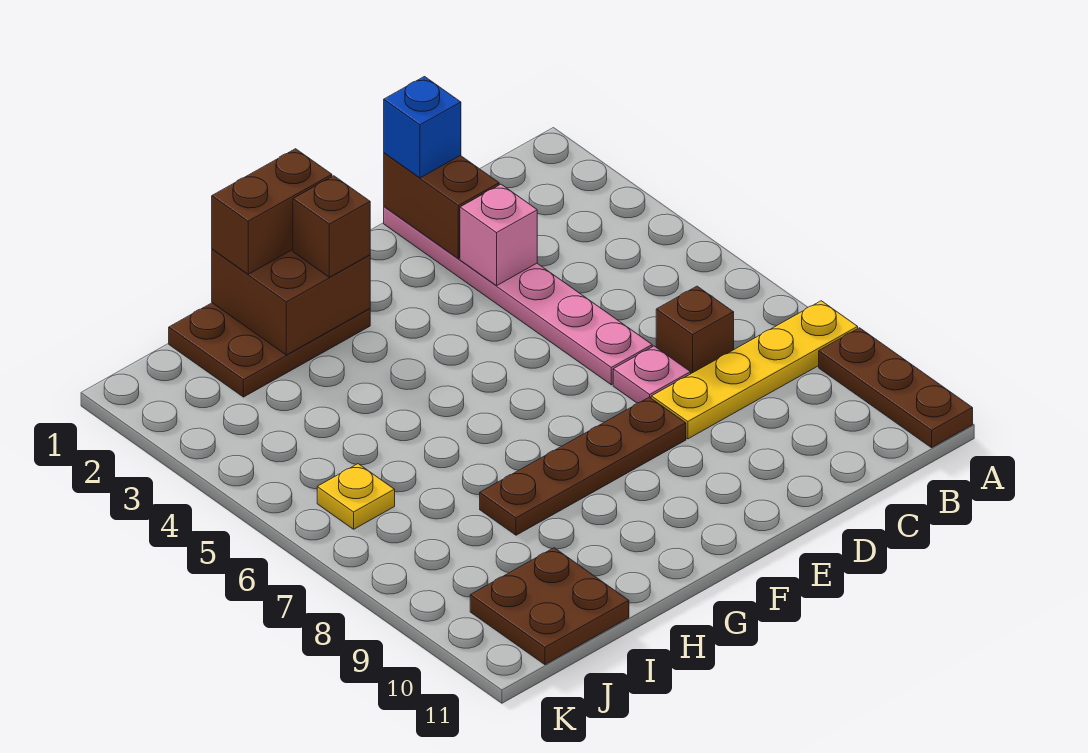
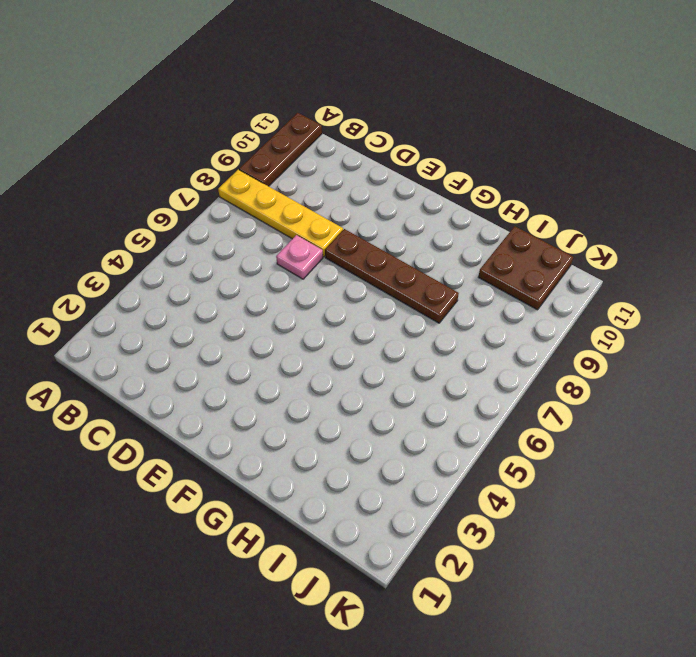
none -> brown brick C7 level 1
none -> pink plate D1:D6 level 1
none -> brown plate G1:I2 level 1

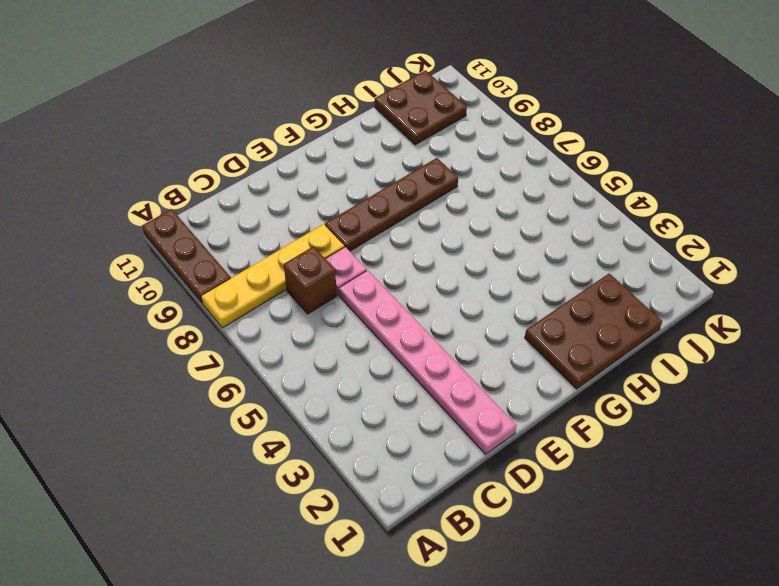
none -> yellow plate J6 level 1
none -> brown brick D1:D2 level 2
none -> pink brick D3 level 2

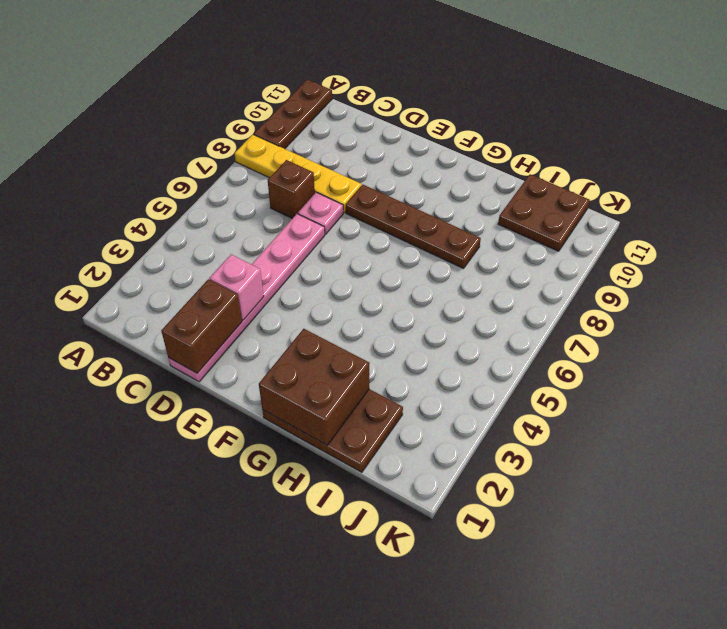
none -> yellow plate J6 level 1
none -> blue brick D1 level 3
none -> brown brick G1:H1 level 3

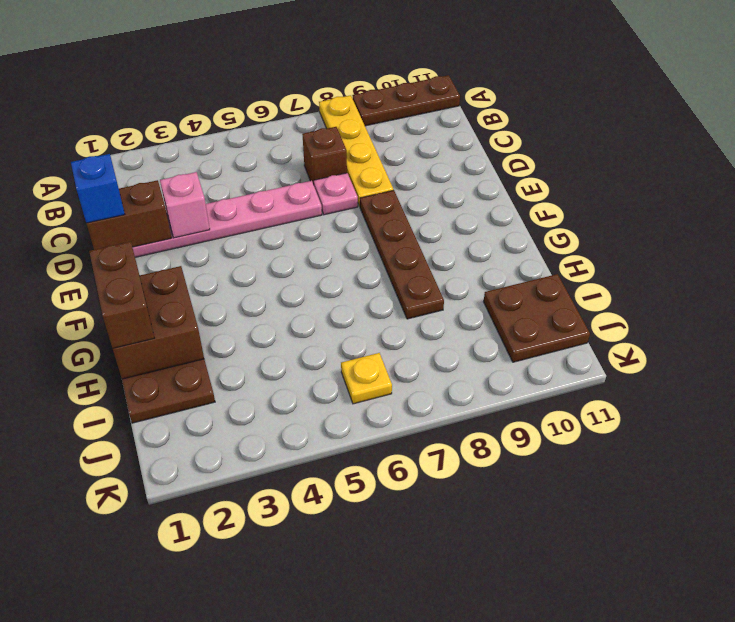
none -> brown brick G2 level 3

